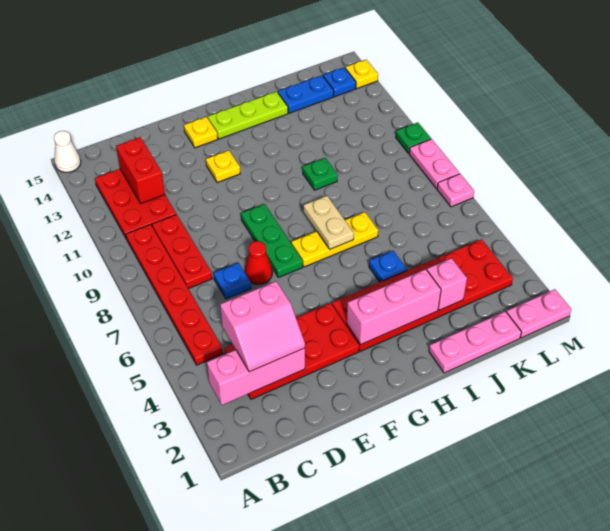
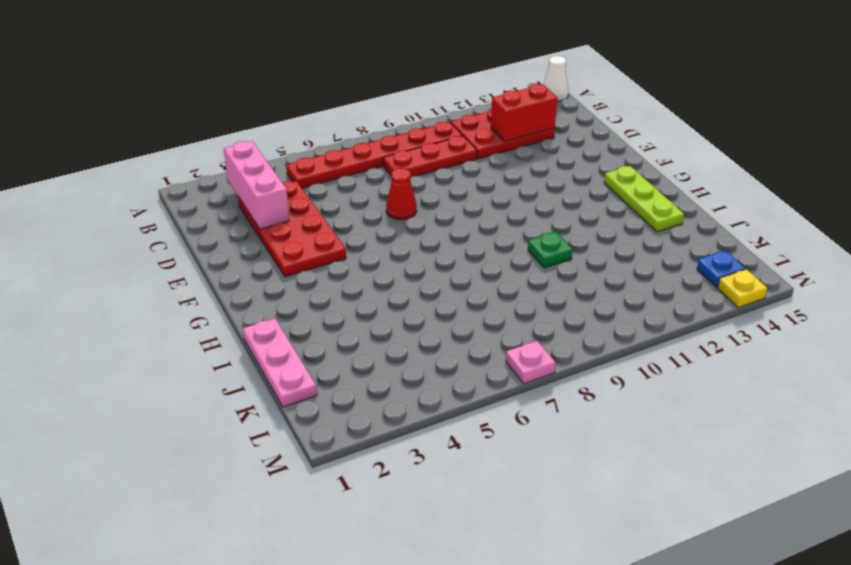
none -> blue plate D7 level 1
none -> green plate F7:F9 level 1
none -> yellow plate F12 level 1

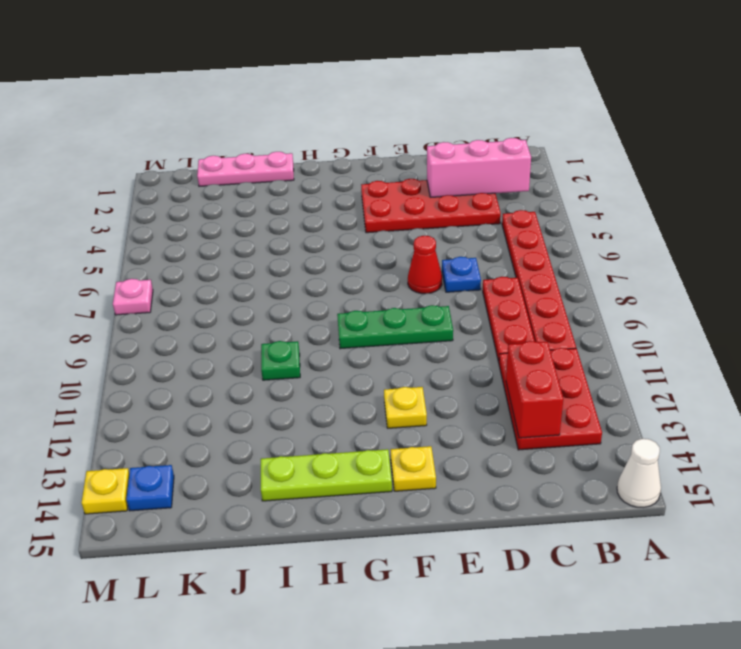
green plate E9:G9 level 1 -> green plate F7:F9 level 1
none -> red plate G3:L4 level 1
none -> yellow plate G7:I7 level 1
none -> blue plate I5 level 1

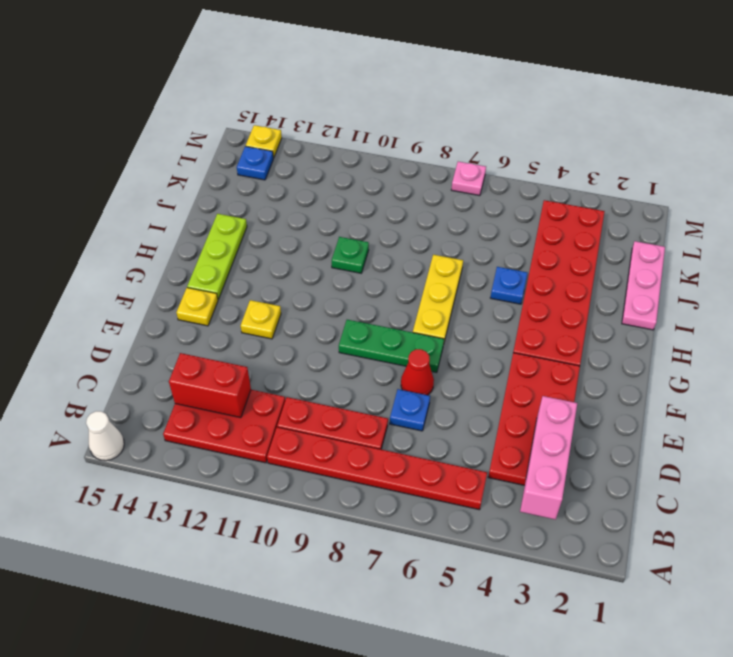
none -> blue plate J14:K14 level 1
none -> pink plate L1:M1 level 1
none -> pink plate M8:M9 level 1

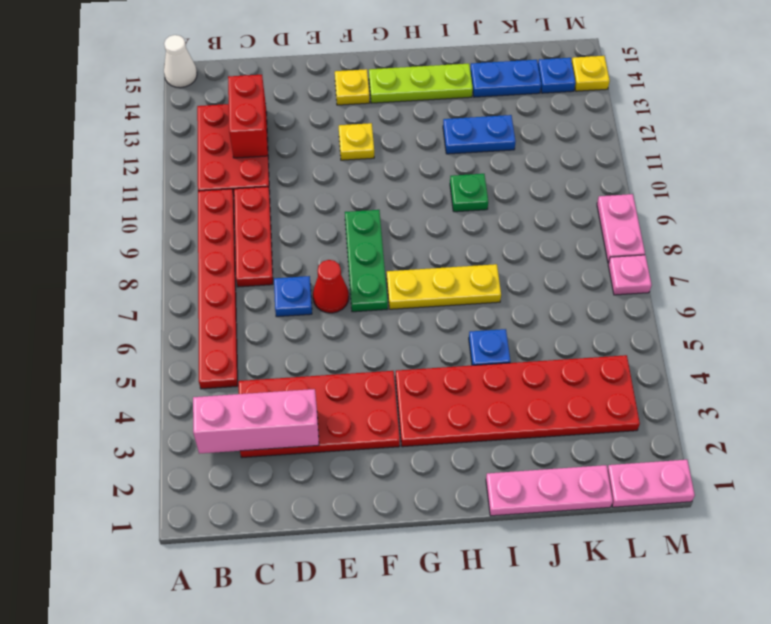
blue plate I12:J12 level 1 -> none
none -> green plate M10 level 1
none -> pink brick G3:I3 level 2
none -> tan plate H7:H8 level 2

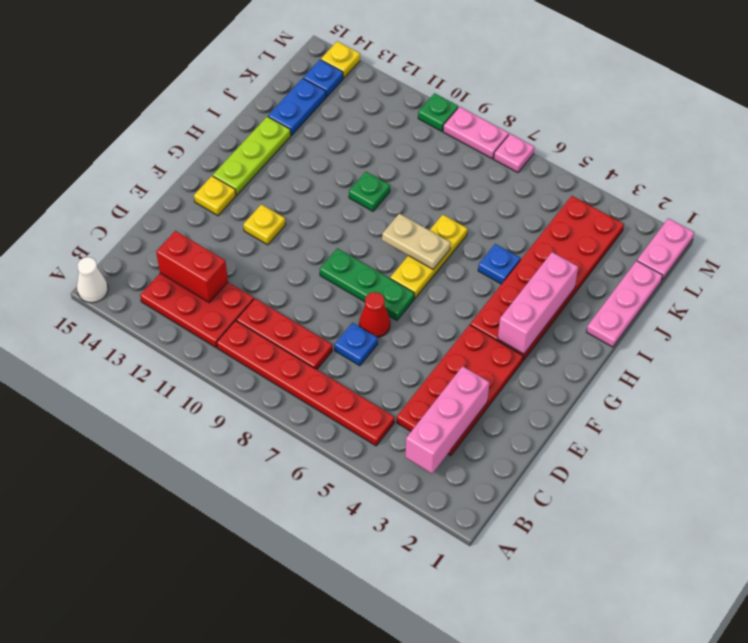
none -> pink brick J3 level 2
none -> pink slope C3:D4 level 3 top 4

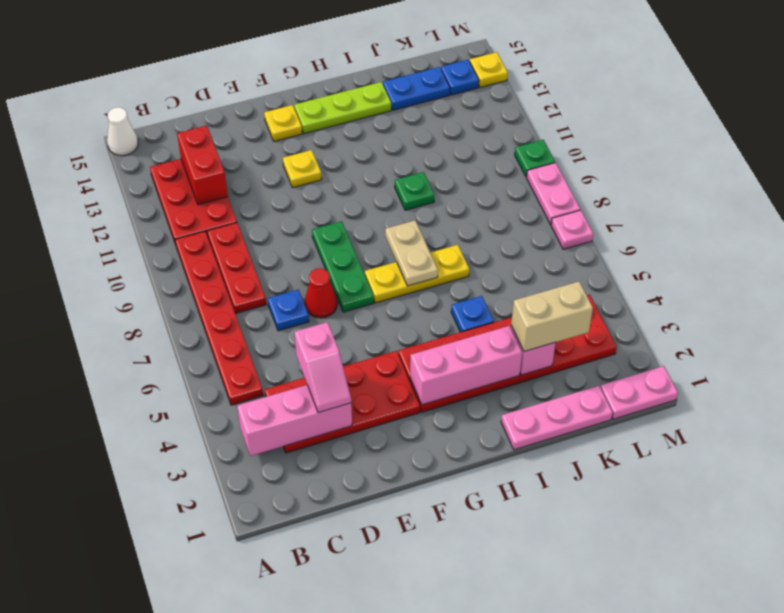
pink slope D3:D4 level 3 top 4 -> pink slope C3:D4 level 3 top 4
tan brick J3:K3 level 3 -> none

